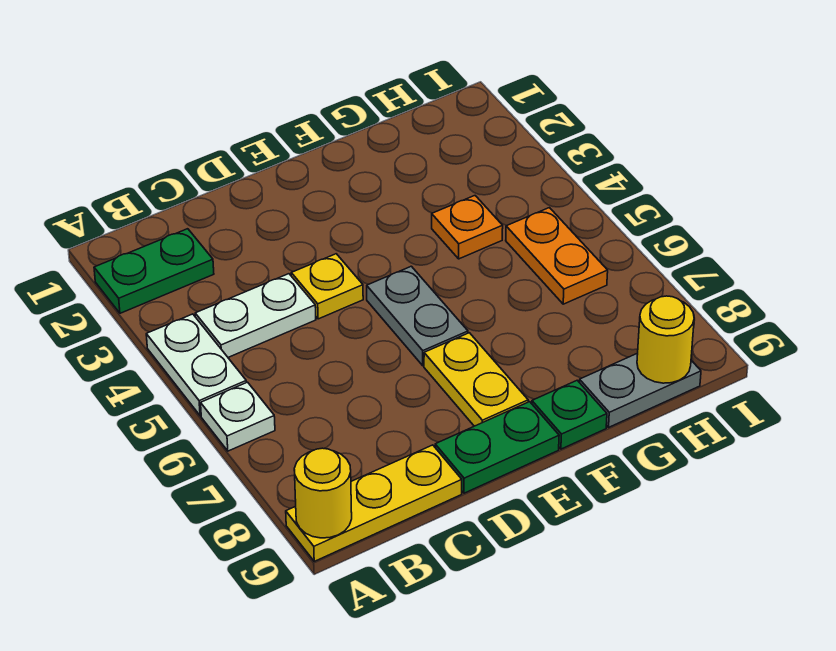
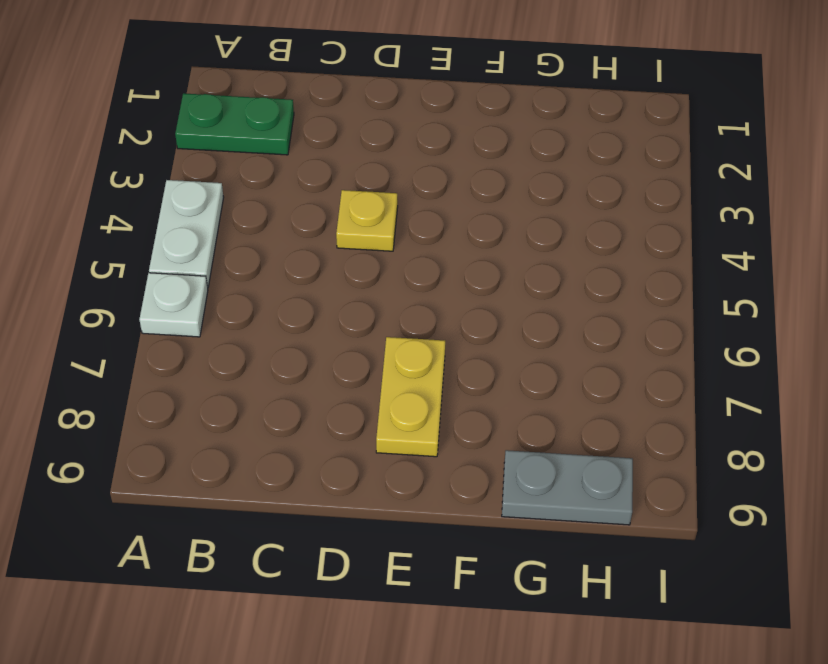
none -> yellow plate A9:C9 level 1
none -> white plate B4:C4 level 1
none -> green plate D9:E9 level 1

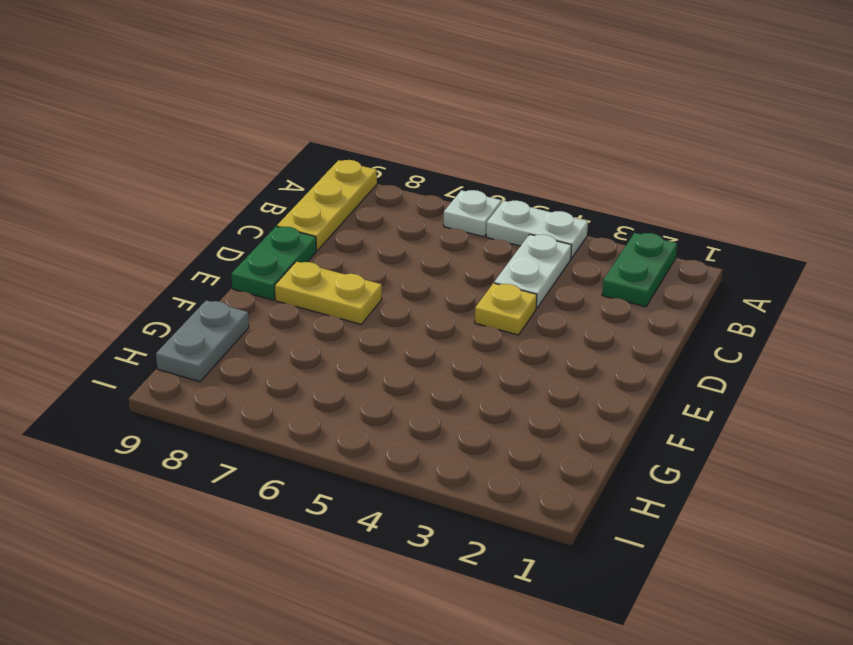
none -> grey plate E5:E6 level 1
none -> green plate F9 level 1
none -> orange plate G4 level 1

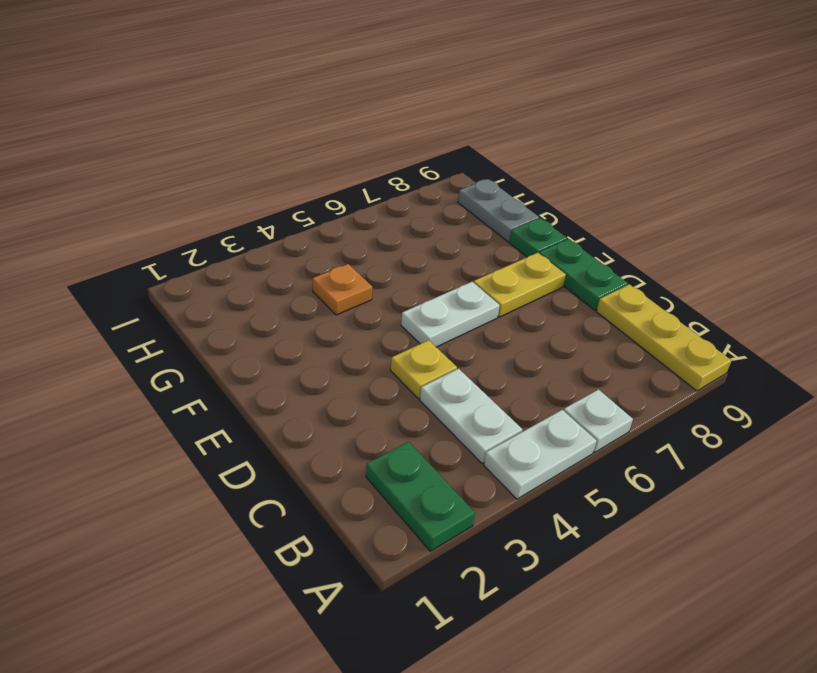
white plate E5:E6 level 1 -> grey plate E5:E6 level 1
none -> orange plate H5:H6 level 1
none -> yellow round brick A9 level 2
none -> yellow round brick H9 level 2

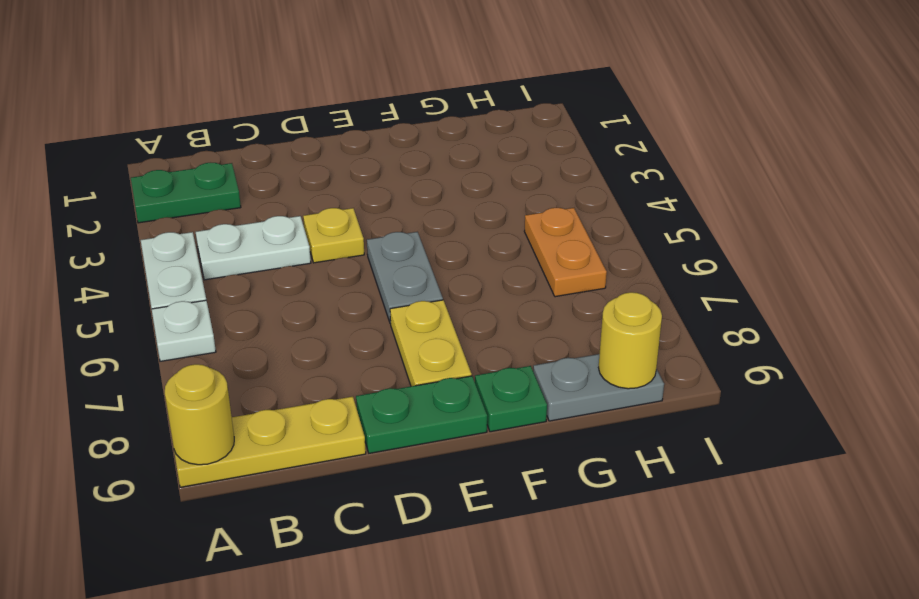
none -> orange plate G4 level 1

